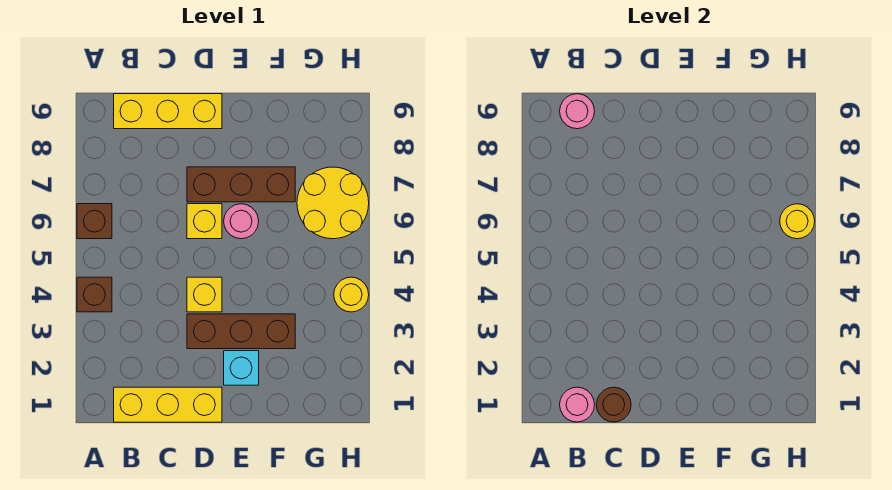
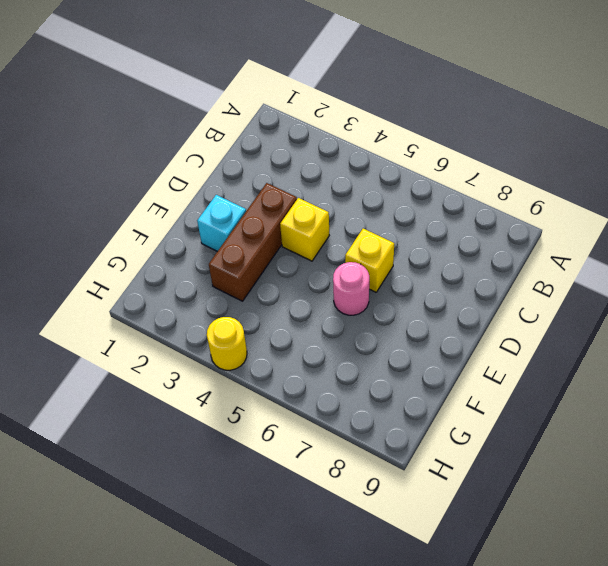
none -> brown brick A4 level 1
none -> brown brick A6 level 1
none -> yellow brick B1:D1 level 1

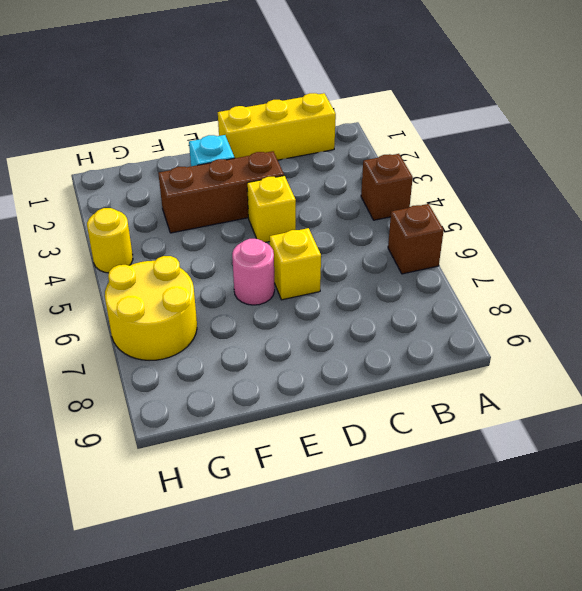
none -> yellow brick B9:D9 level 1
none -> brown brick D7:F7 level 1
none -> pink round brick B1 level 2

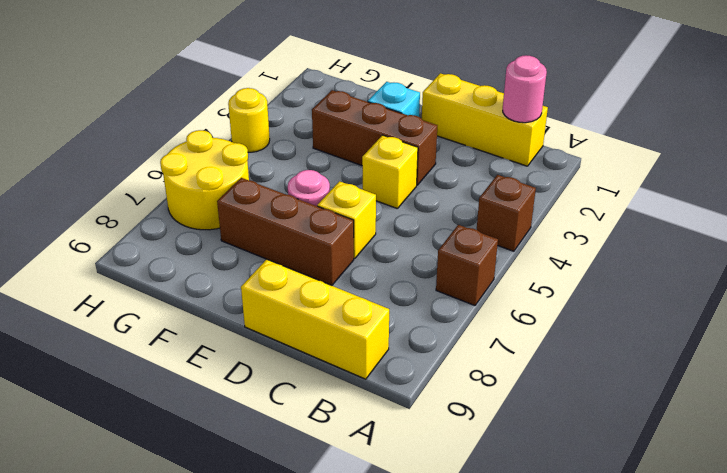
none -> pink round brick B9 level 2
none -> brown round brick C1 level 2
none -> yellow round brick H6 level 2

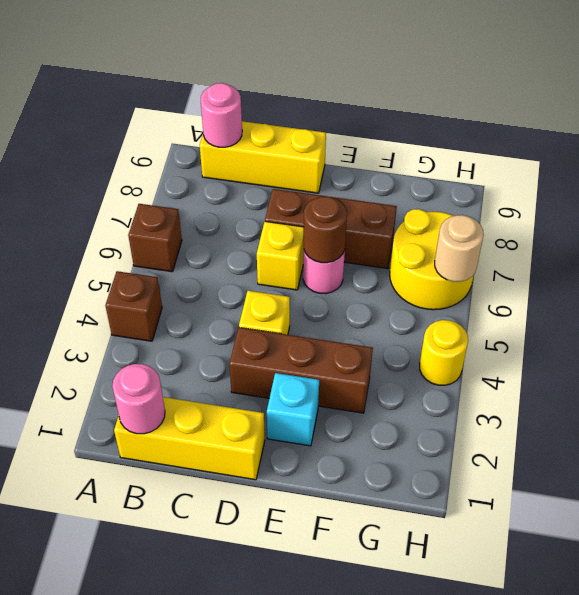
brown round brick E6 level 2 -> brown round brick C1 level 2
tan round brick H6 level 2 -> yellow round brick H6 level 2

